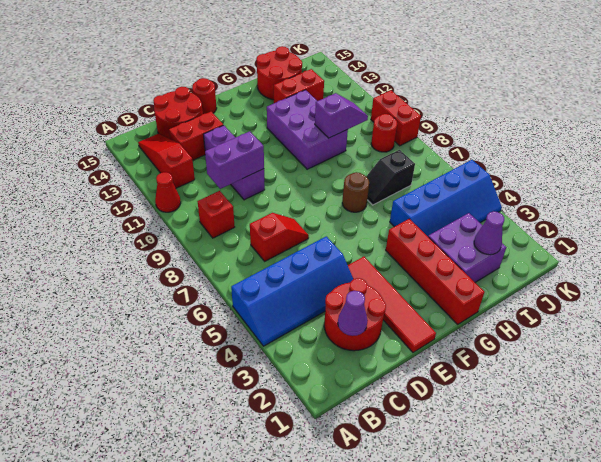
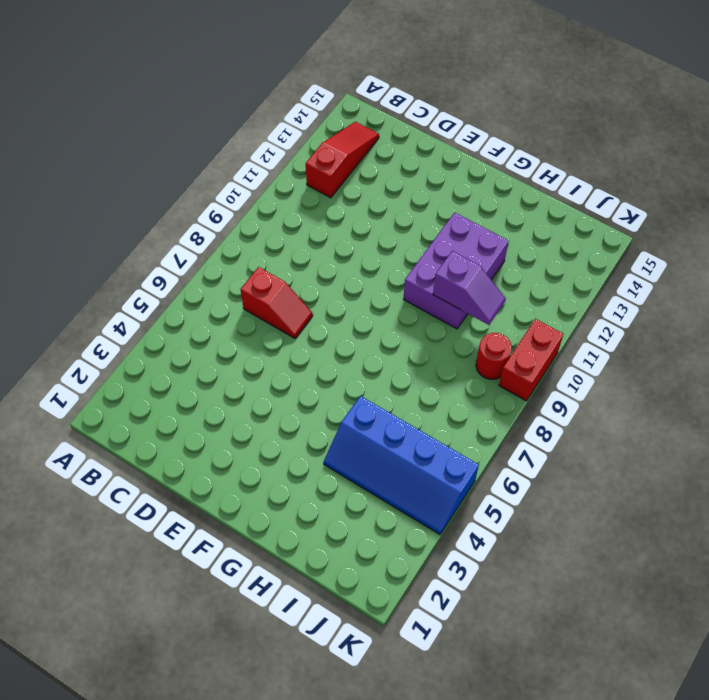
none -> blue slope A4:D5 level 1 top 5
none -> red cone A11 level 1
none -> red brick B9 level 1

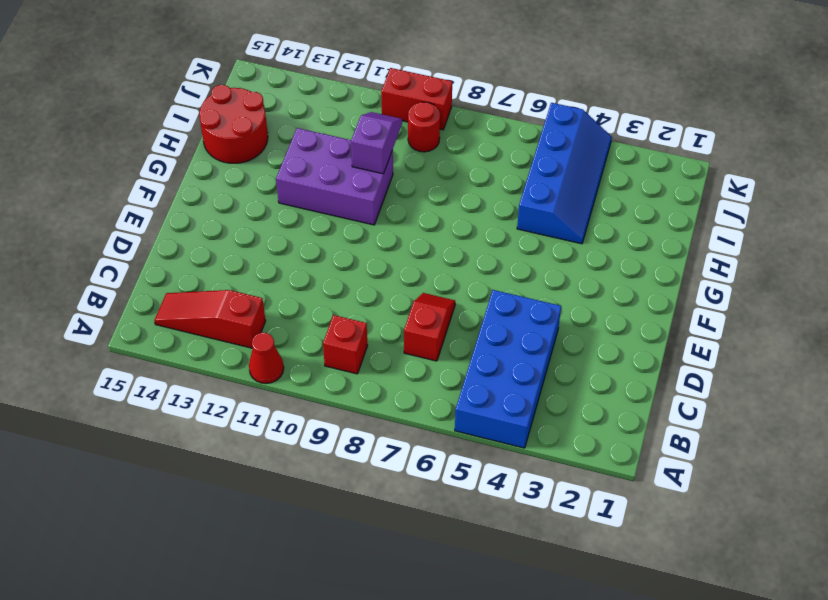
blue brick A4:D5 level 1 -> blue slope A4:D5 level 1 top 5
none -> red round brick C2:D3 level 1
none -> red brick C13:D13 level 1
none -> red round brick C14:D15 level 1

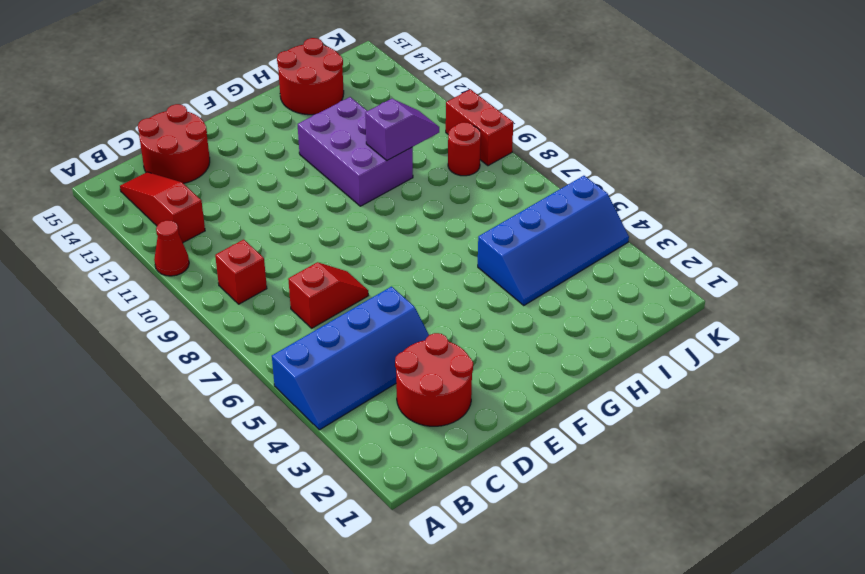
none -> red brick C13:D13 level 1
none -> purple brick D10:D12 level 1
none -> red tile E1:E4 level 1

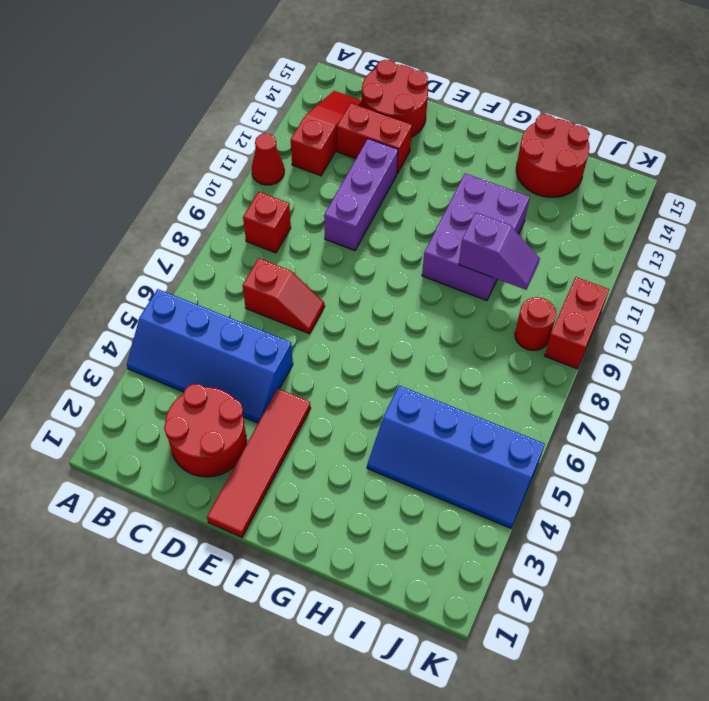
none -> red round brick E15 level 1
none -> red brick G1:G4 level 1
none -> brown round brick G7 level 1

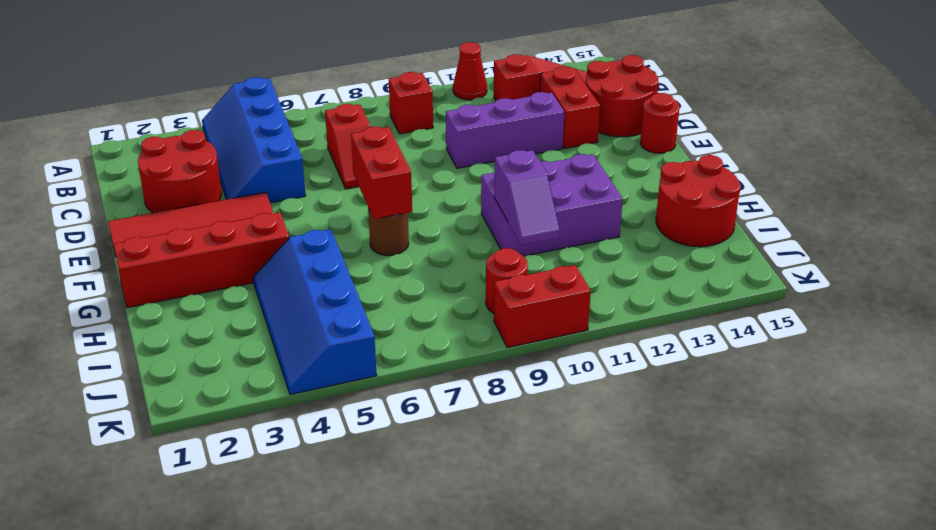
red brick F7:G7 level 2 -> red brick H13:I13 level 1
none -> purple brick H2:I3 level 1
none -> black slope H7:I7 level 1 top I
none -> purple cone C2 level 2

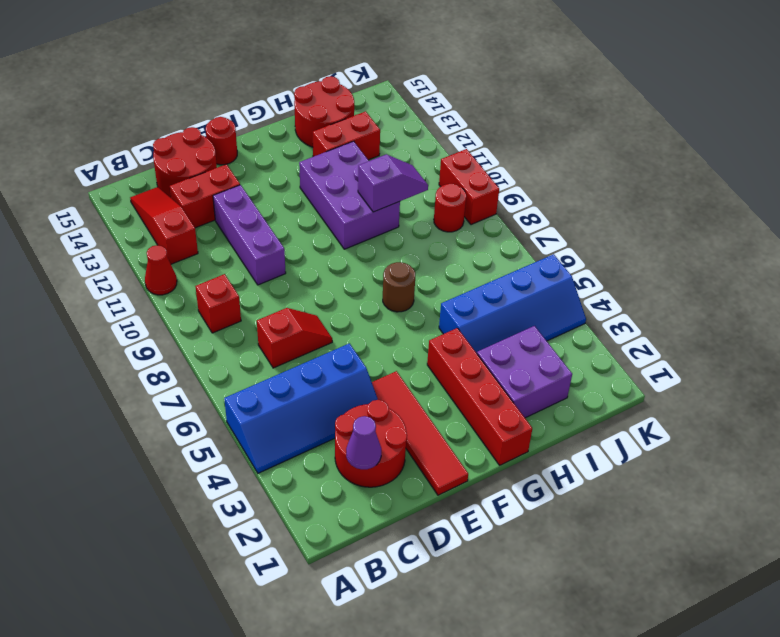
none -> black slope H7:I7 level 1 top I
none -> purple brick C10:D10 level 2
none -> purple cone I2 level 2

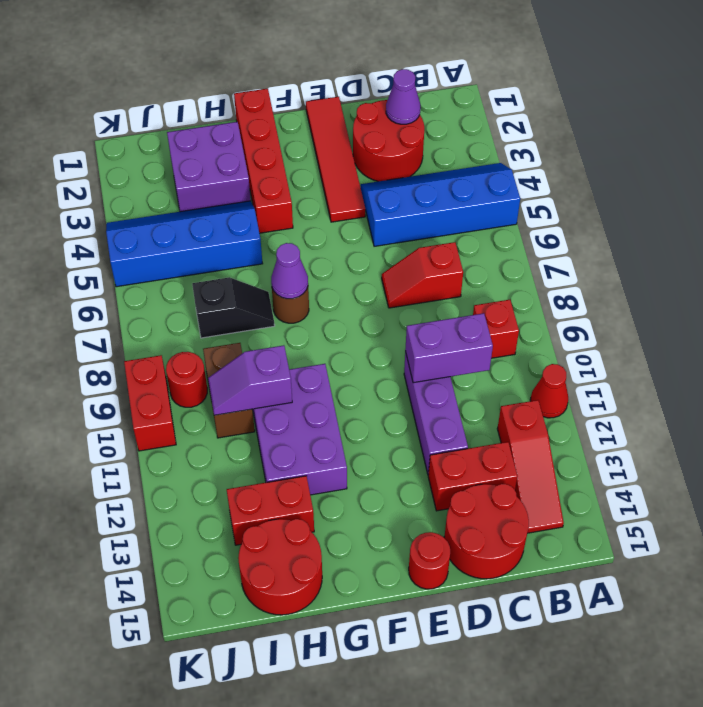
purple cone G7 level 2 -> purple cone I2 level 2
brown brick I9:I10 level 1 -> none

